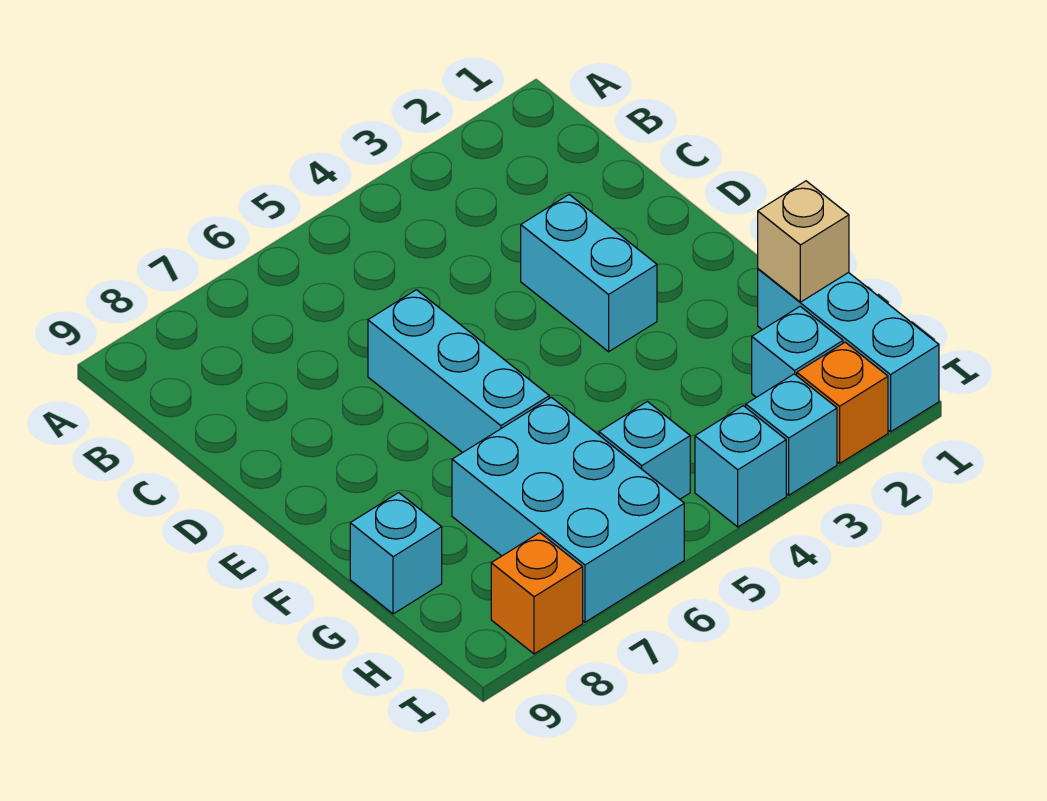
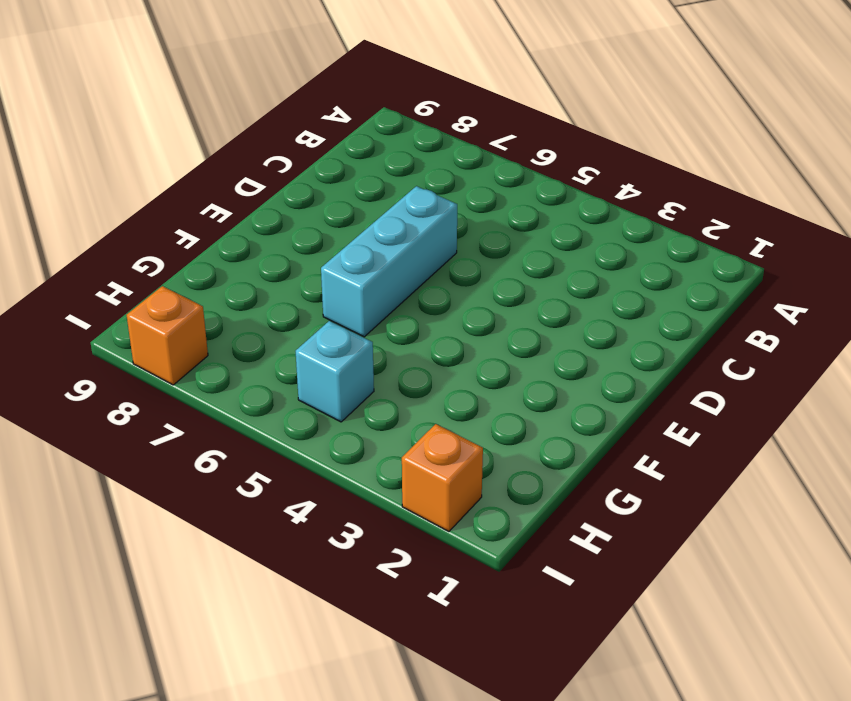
none -> cyan brick D3:E3 level 1
none -> cyan brick G1:I1 level 1
none -> cyan brick G6:I7 level 1

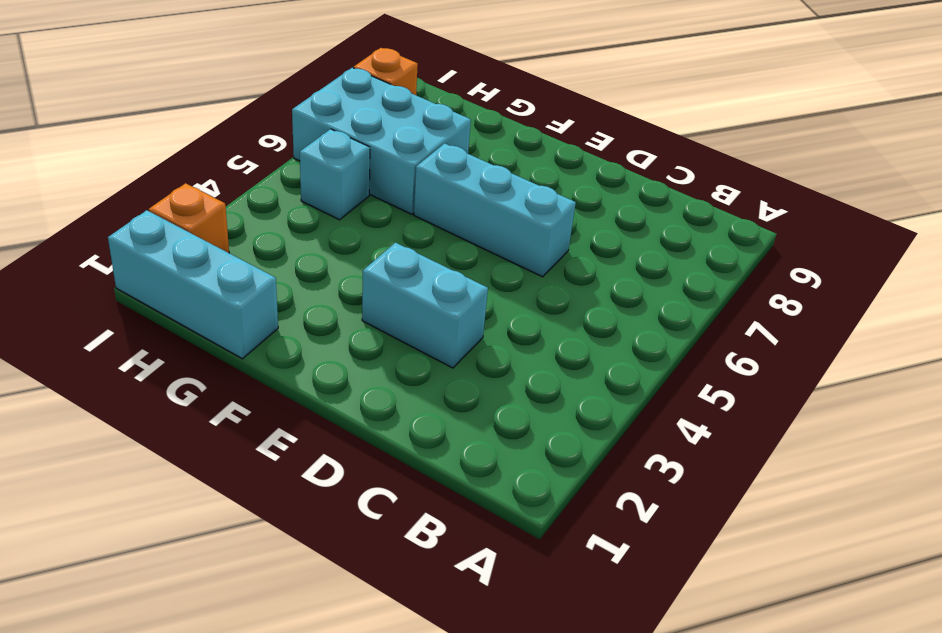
none -> cyan brick G9 level 1
none -> cyan brick H2 level 1
none -> cyan brick I3 level 1

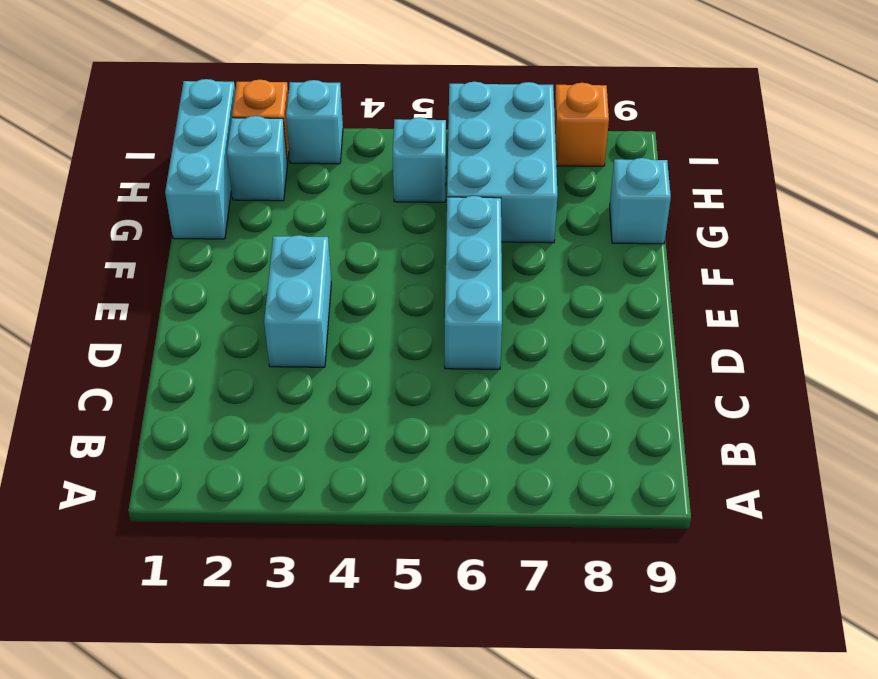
none -> cyan brick I4 level 1
none -> tan brick G1 level 2

